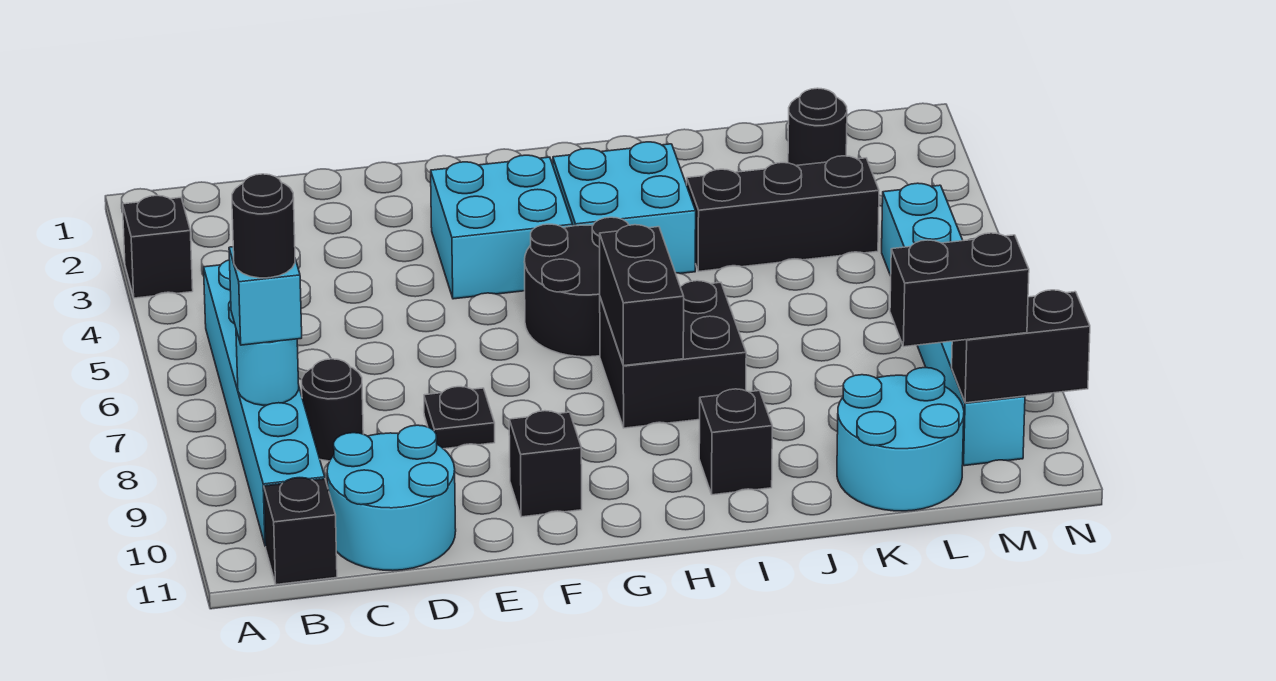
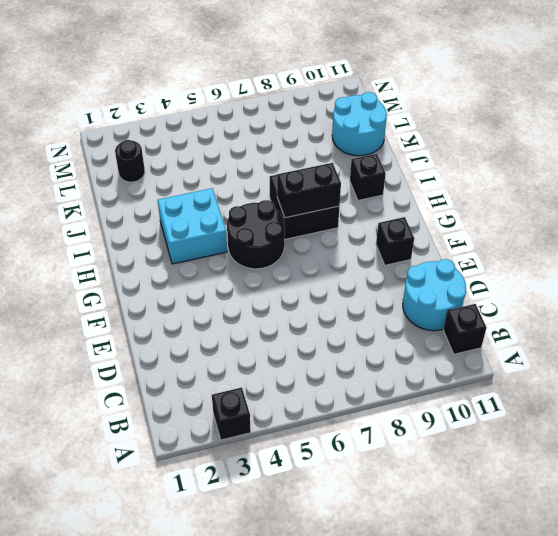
none -> cyan brick B5:B10 level 1
none -> black round brick C8 level 1
none -> black plate E8 level 1

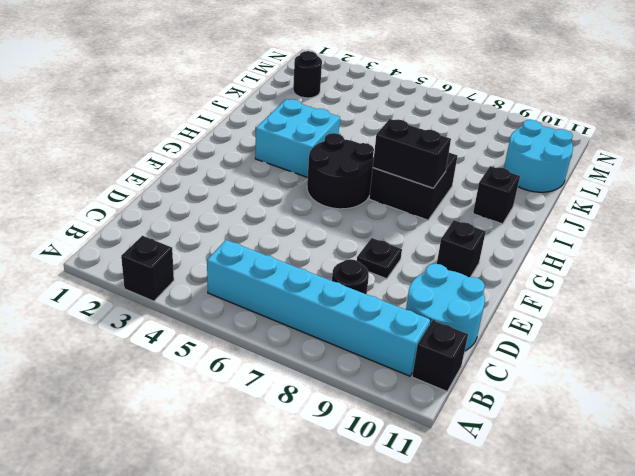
none -> cyan brick F3:G4 level 1
none -> black brick J4:L4 level 1
none -> cyan brick M5:M10 level 1

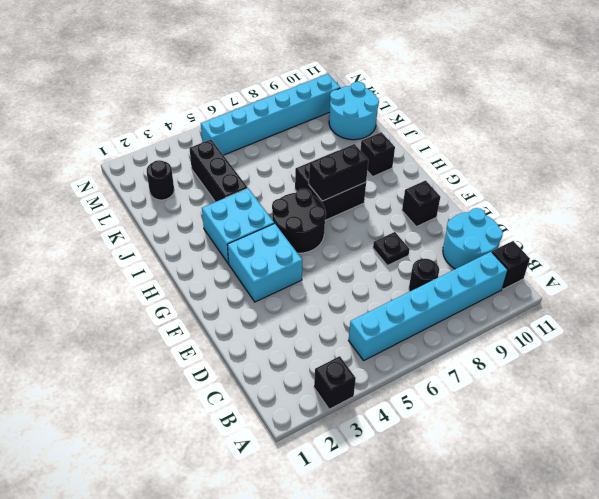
none -> cyan round brick B8 level 2
none -> black brick M10:N10 level 2
none -> cyan brick B8 level 3

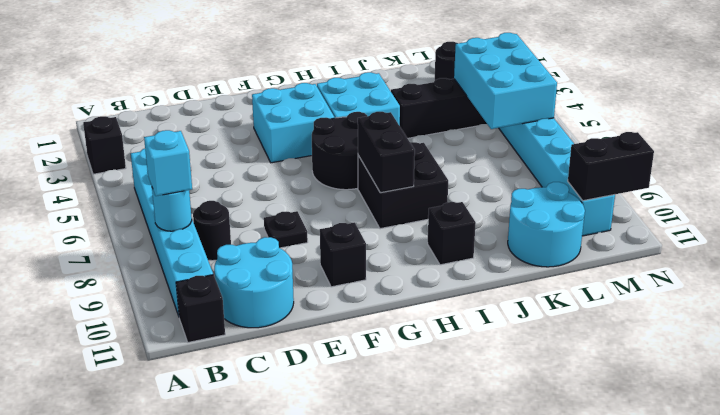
cyan brick L4:M6 level 2 -> none
none -> black brick L10:M10 level 3
none -> black round brick B8 level 4

